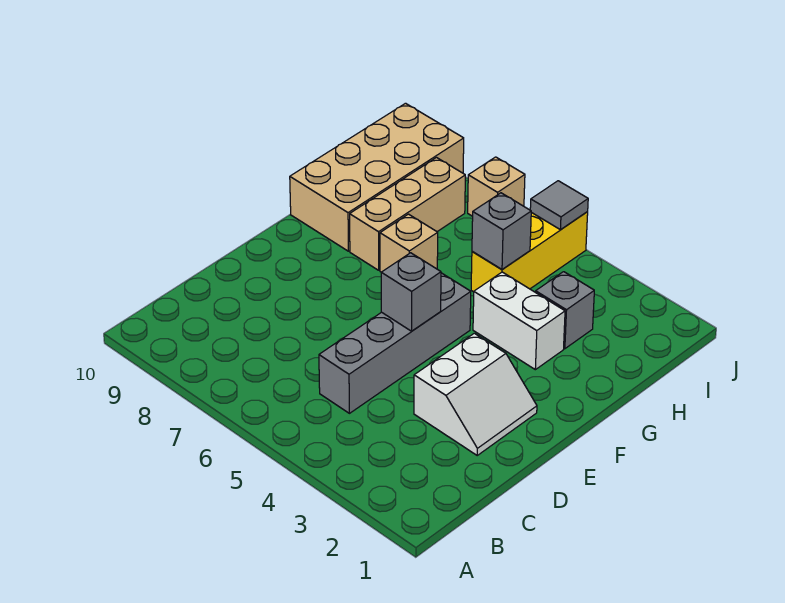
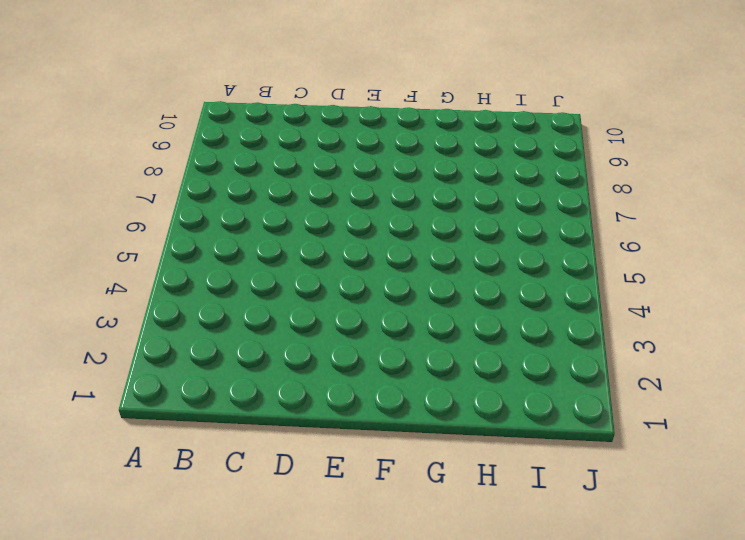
none -> grey brick C5:F5 level 1
none -> white slope D2:E3 level 1 top 3
none -> white brick G3:G4 level 1

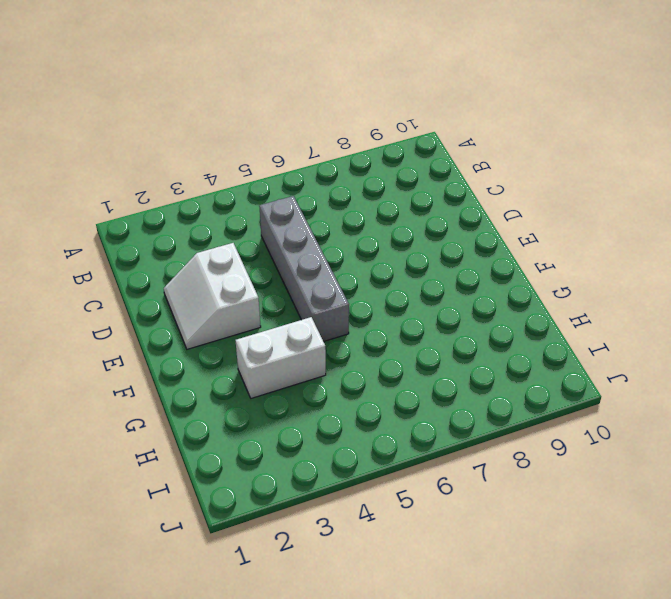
none -> tan brick G7 level 1
none -> tan brick G8:I8 level 1
none -> tan brick G9:J10 level 1

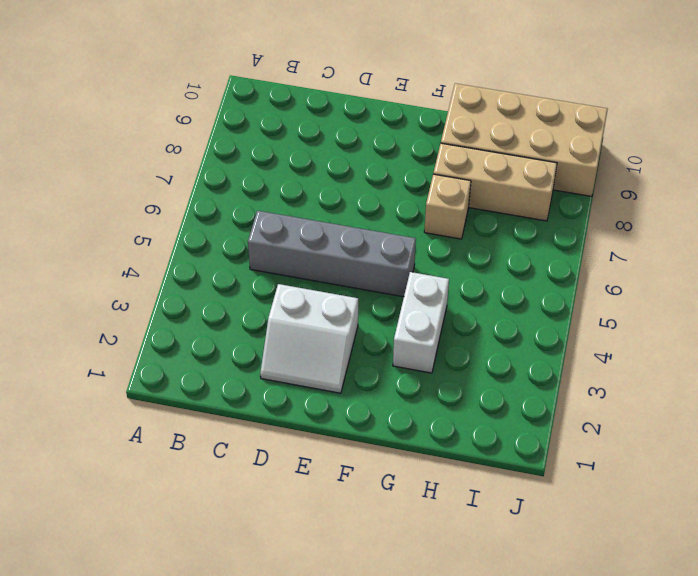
none -> grey brick H3 level 1
none -> yellow brick H5:J5 level 1
none -> tan brick J7 level 1

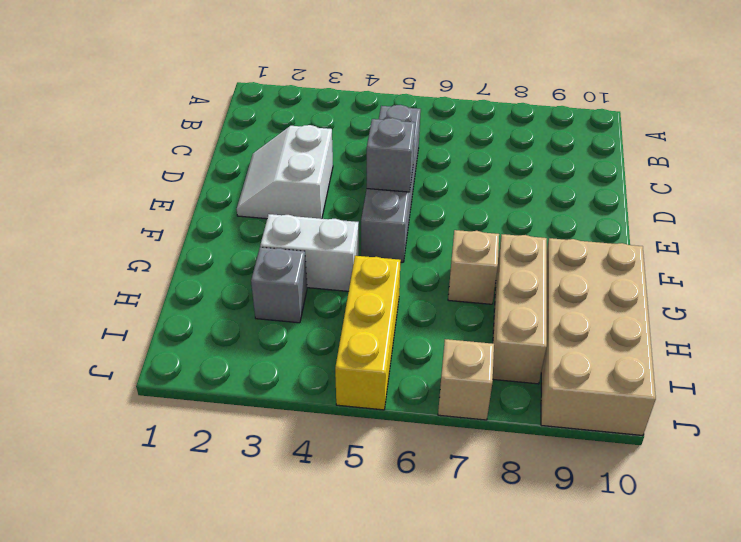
none -> grey brick H5 level 2
none -> grey tile J5 level 2

